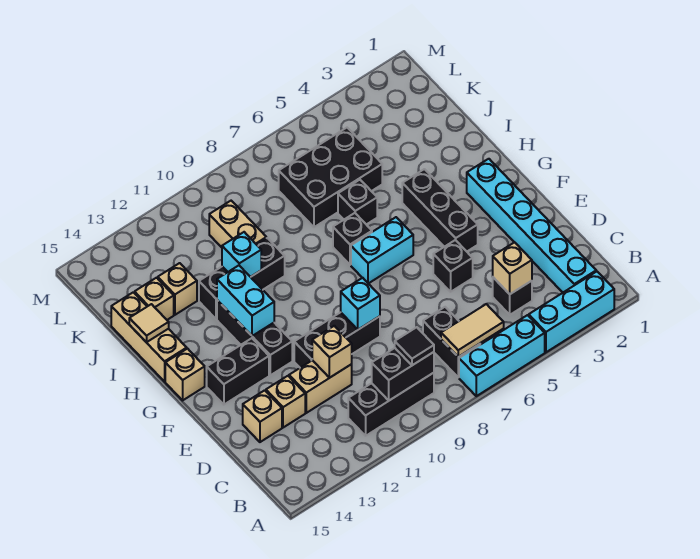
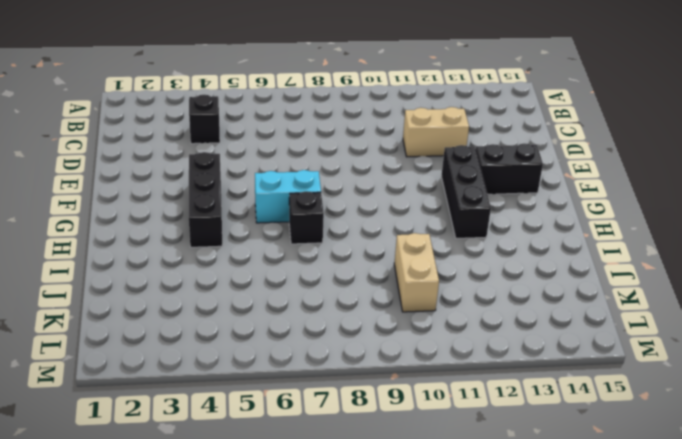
none -> cyan brick A2:A4 level 1
none -> cyan brick A5:A7 level 1
none -> cyan brick B2:G2 level 1
none -> black brick B7:C7 level 1

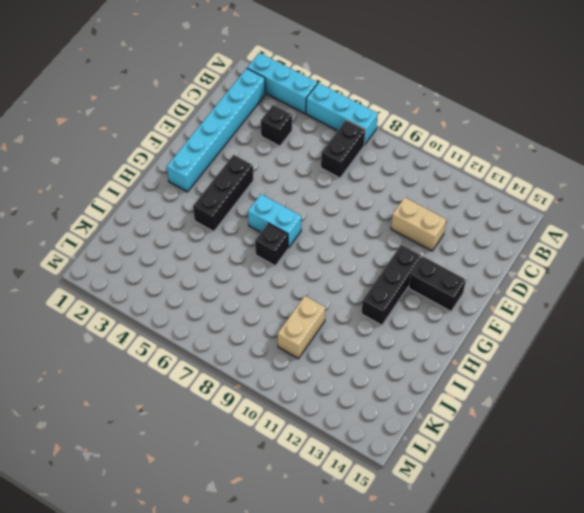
none -> black brick B9:B11 level 1
none -> tan brick D13 level 1
none -> tan brick D14 level 1
none -> black brick E5 level 1

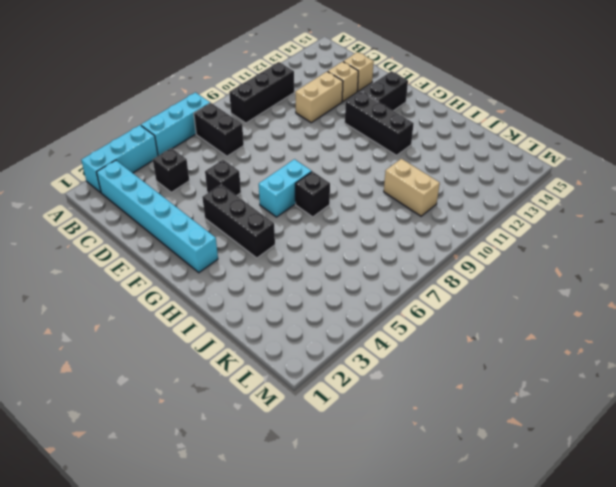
none -> black brick E9:E11 level 1
none -> tan brick G15 level 1
none -> tan brick H15:J15 level 1
none -> black brick I6 level 1

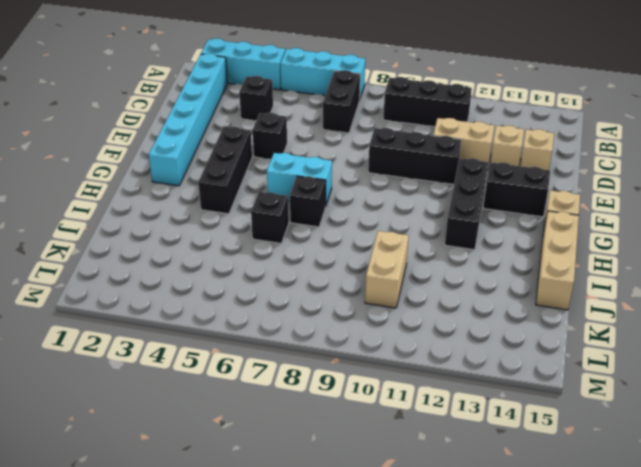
none -> black brick I10:I12 level 1
none -> black brick J5:K7 level 1
none -> tan brick J13 level 1
none -> tan brick J14 level 1

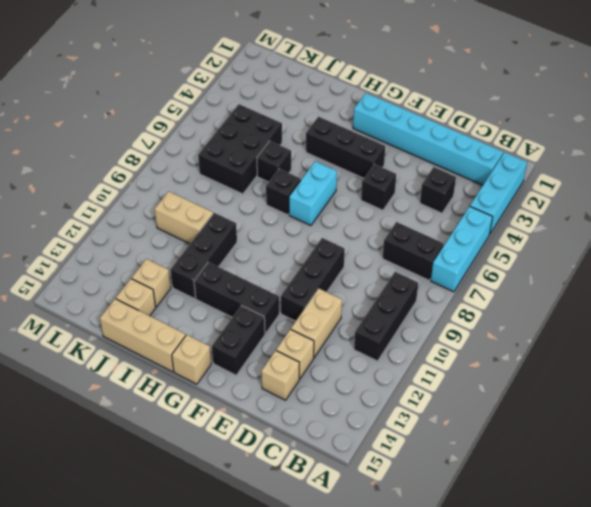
none -> tan tile B6:B7 level 2
none -> black brick B9:B10 level 2
none -> tan brick C4 level 2
none -> tan brick D11 level 2

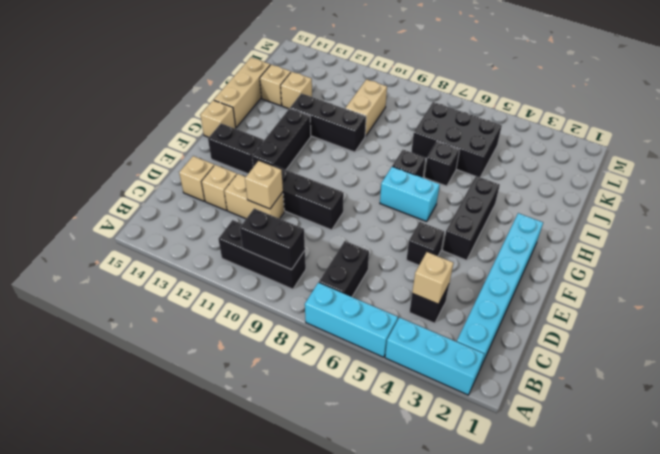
none -> tan tile B6:B7 level 2
none -> cyan brick E9 level 2
none -> cyan brick G12:H12 level 2
none -> cyan brick I11 level 2

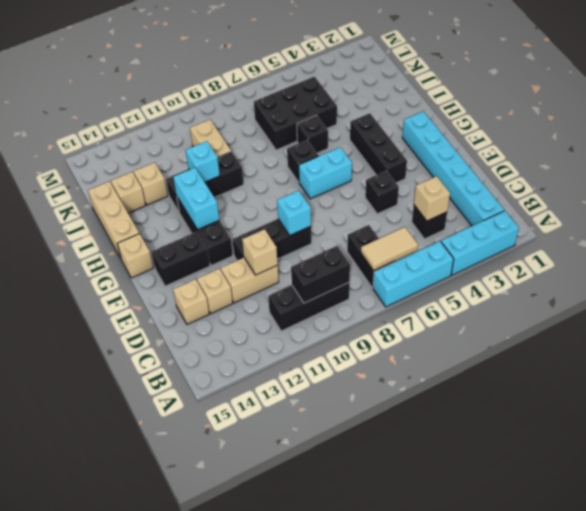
none -> tan tile I15 level 2
none -> black tile B9 level 3

